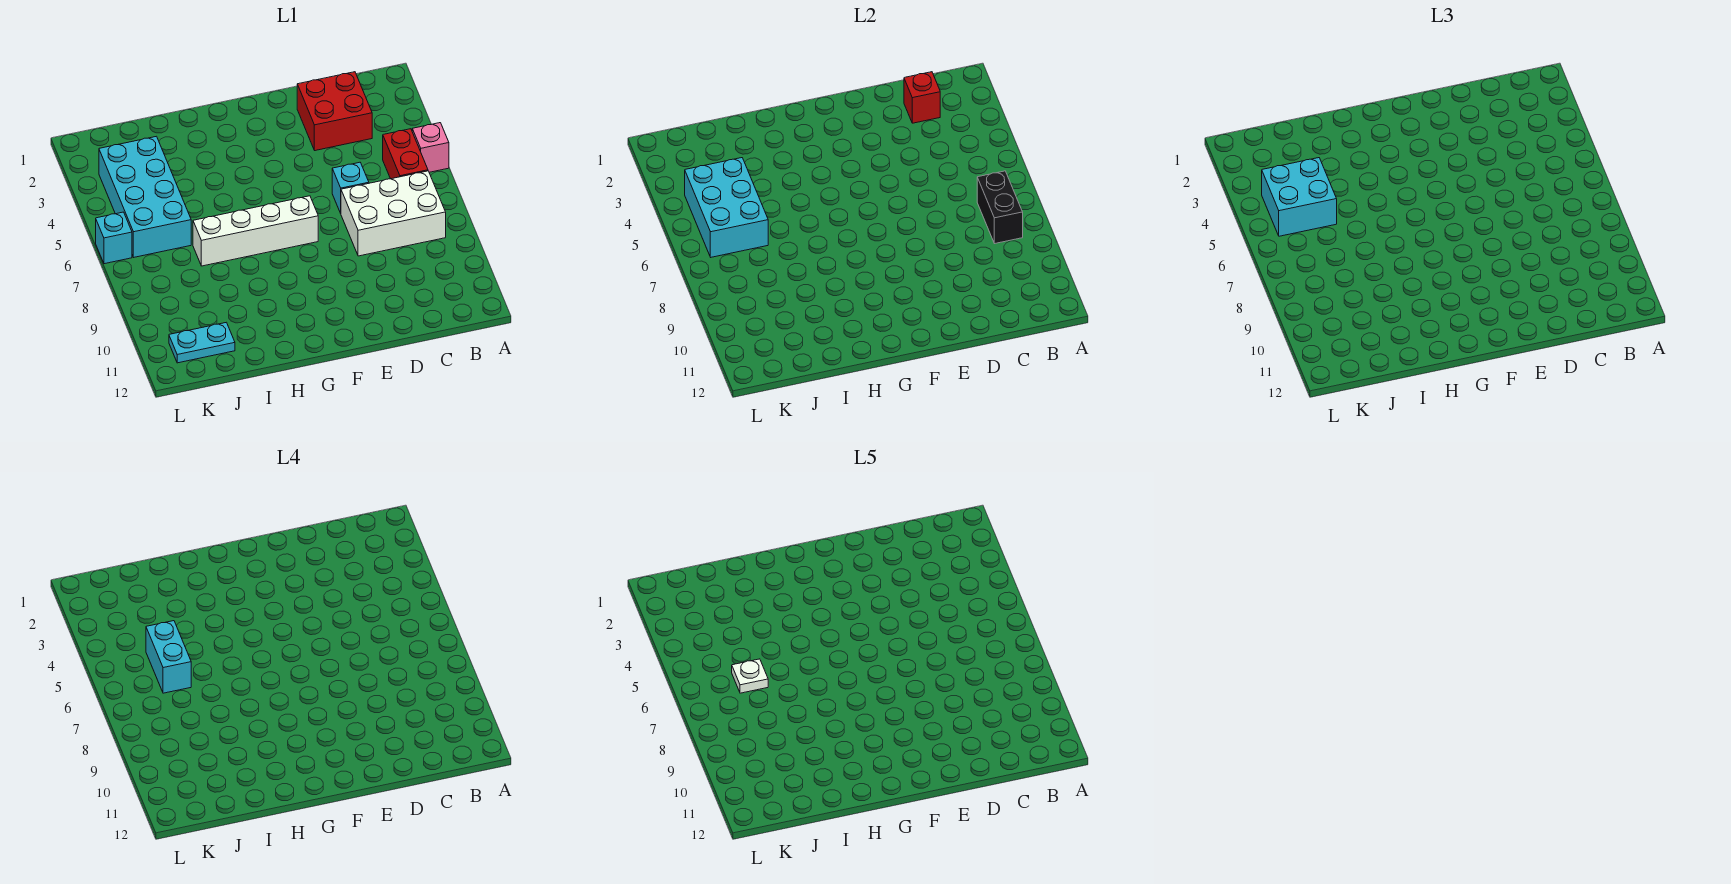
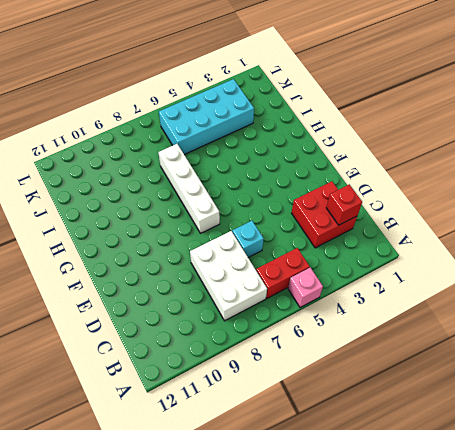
none -> cyan plate J11:K11 level 1
none -> cyan brick L6 level 1
none -> black brick B7:B8 level 2

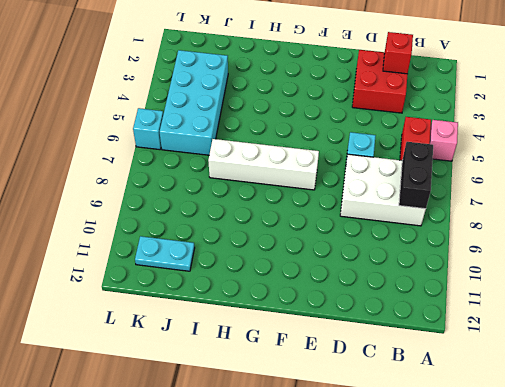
none -> cyan brick J4:K6 level 2
none -> cyan brick J4:K5 level 3
none -> cyan brick J5:J6 level 4

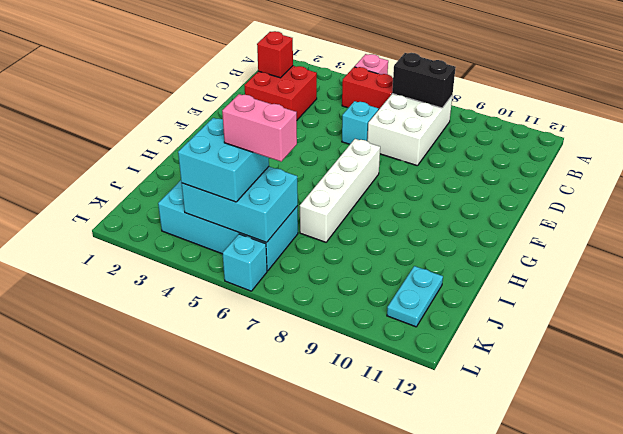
pink brick J5:J6 level 4 -> cyan brick J5:J6 level 4
none -> white plate J6 level 5

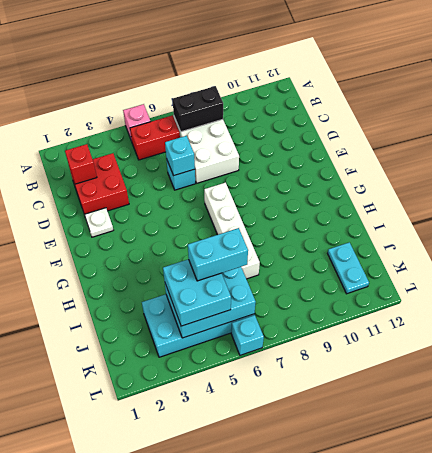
cyan brick D6 level 2 -> none
white plate E2 level 1 -> white plate J6 level 5

